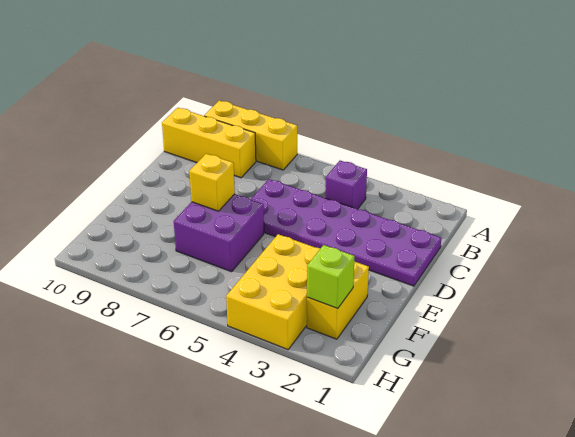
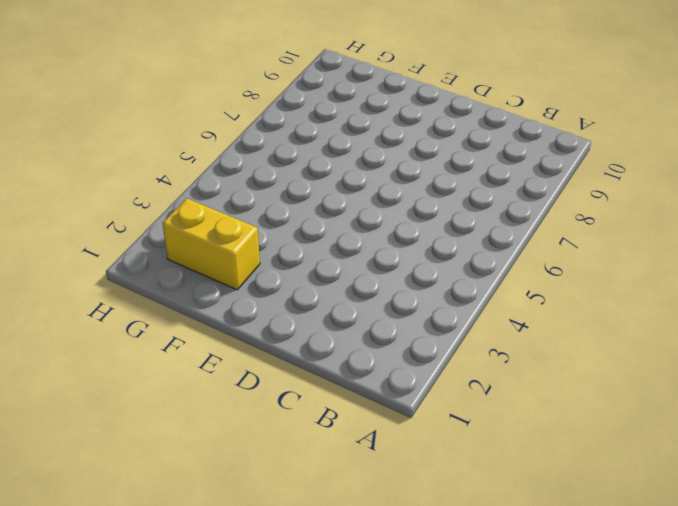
none -> yellow brick A7:A9 level 1
none -> purple brick B4 level 1

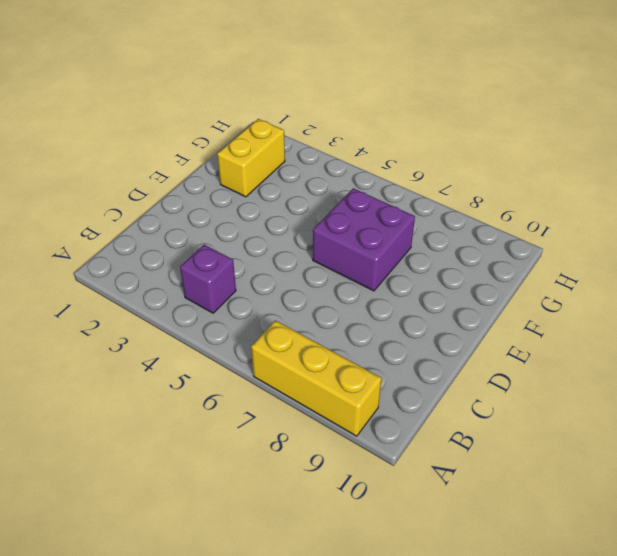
none -> yellow brick B8:B10 level 1
none -> purple plate C1:D6 level 1

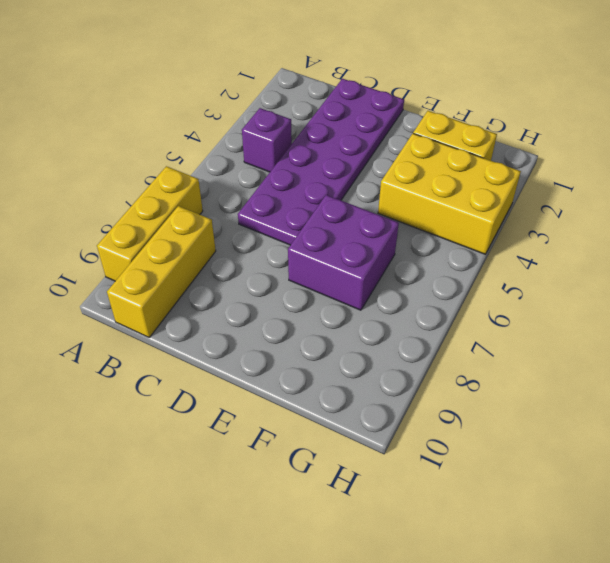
none -> yellow brick E7 level 2
none -> lime brick G2 level 2

